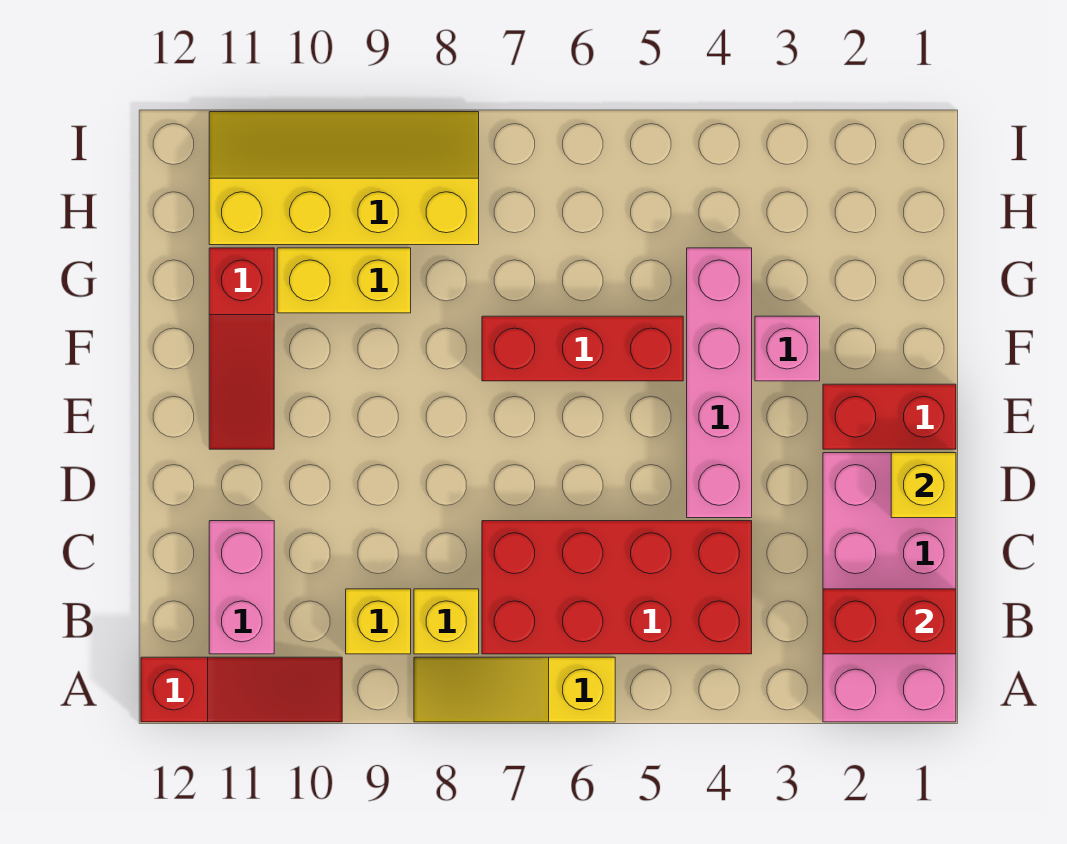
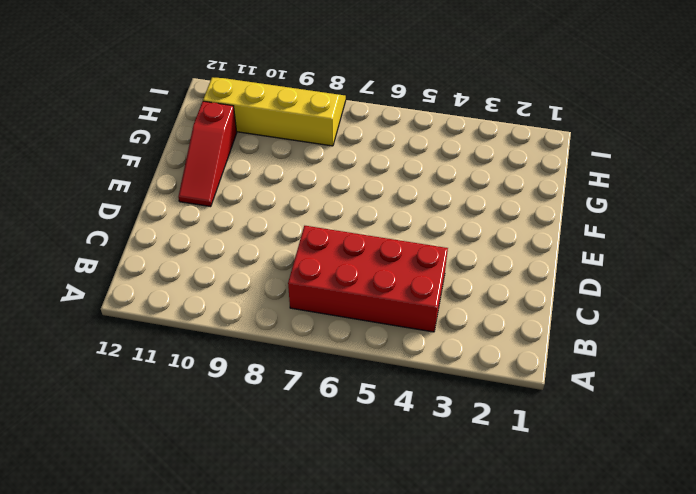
none -> pink brick A1:D2 level 1
none -> yellow slope A6:A8 level 1 top 6
none -> red slope A10:A12 level 1 top 12

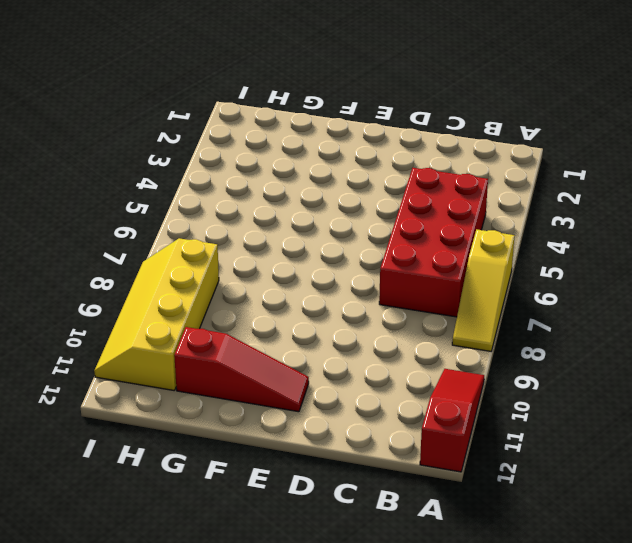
none -> pink brick A1:D2 level 1
none -> yellow brick B8 level 1
none -> yellow brick B9 level 1

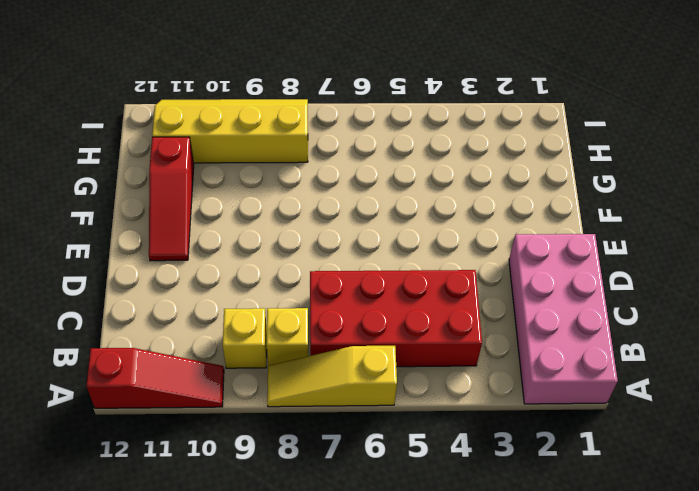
none -> pink brick B11:C11 level 1
none -> pink brick D4:G4 level 1
none -> red brick E1:E2 level 1

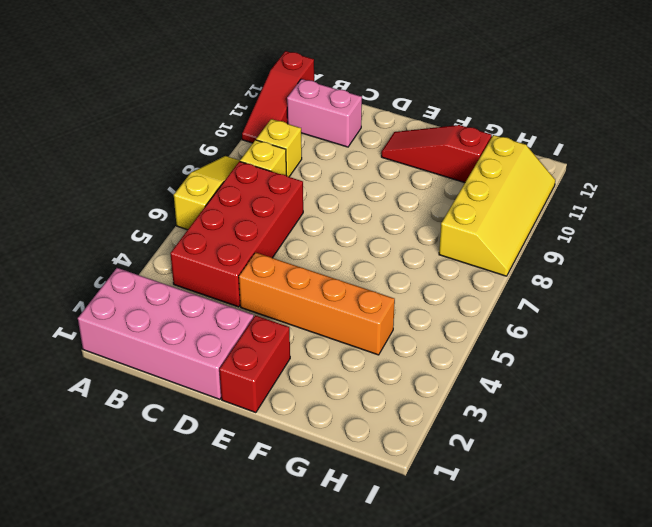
orange brick D4:G4 level 1 -> pink brick D4:G4 level 1
none -> pink brick F3 level 1
none -> red brick F5:F7 level 1
none -> yellow brick G9:G10 level 1

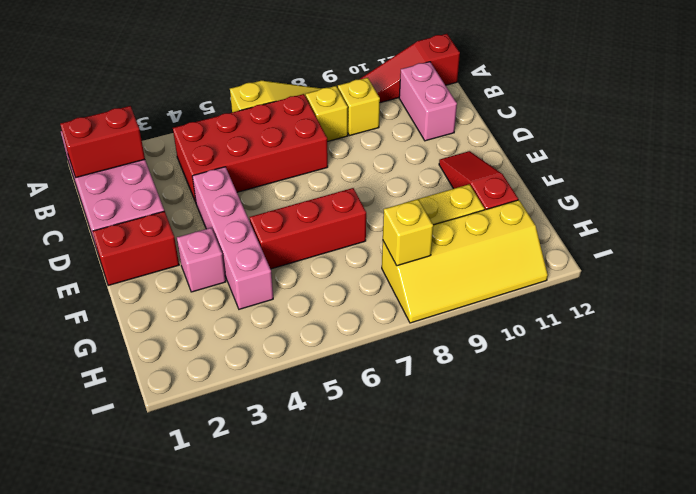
yellow brick H8 level 2 -> yellow brick D1 level 2

